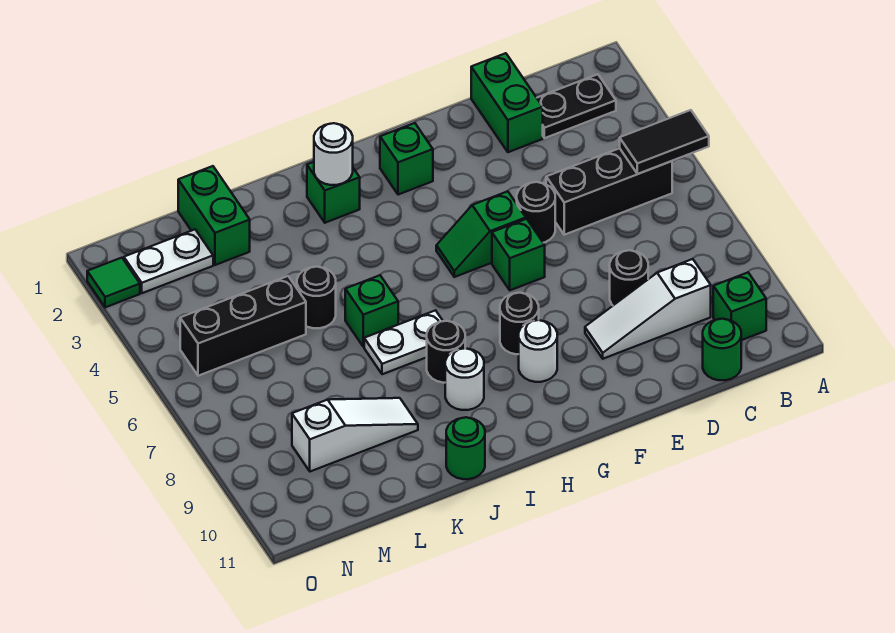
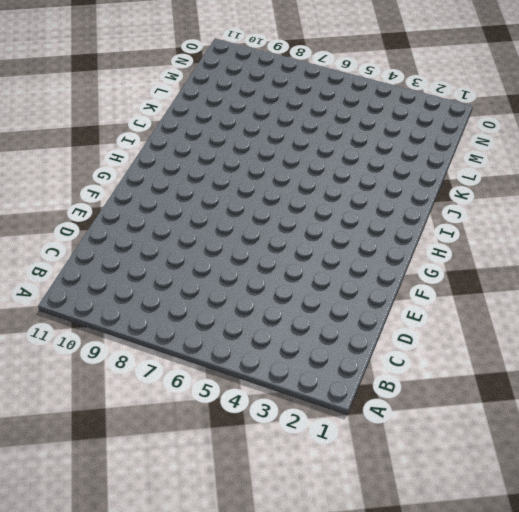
none -> black plate B2:C2 level 1
none -> black brick B5:D5 level 1
none -> green brick B10 level 1

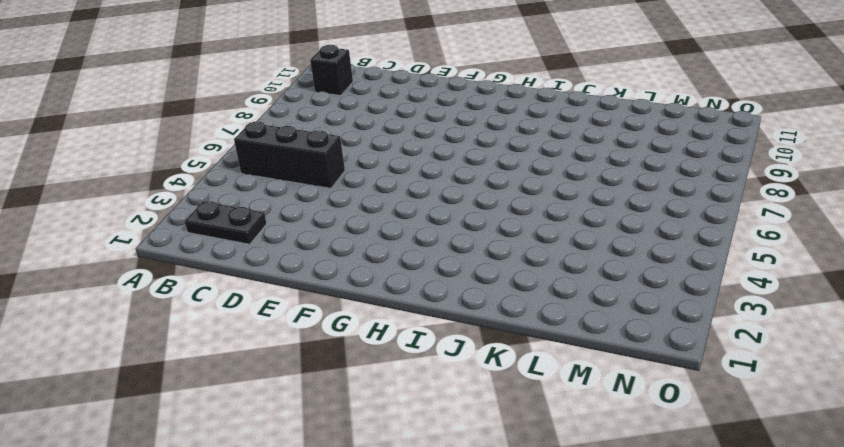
black brick B10 level 1 -> green brick B10 level 1
none -> white slope C9:E9 level 1 top C
none -> green round brick C11 level 1
none -> green brick D1:D2 level 1

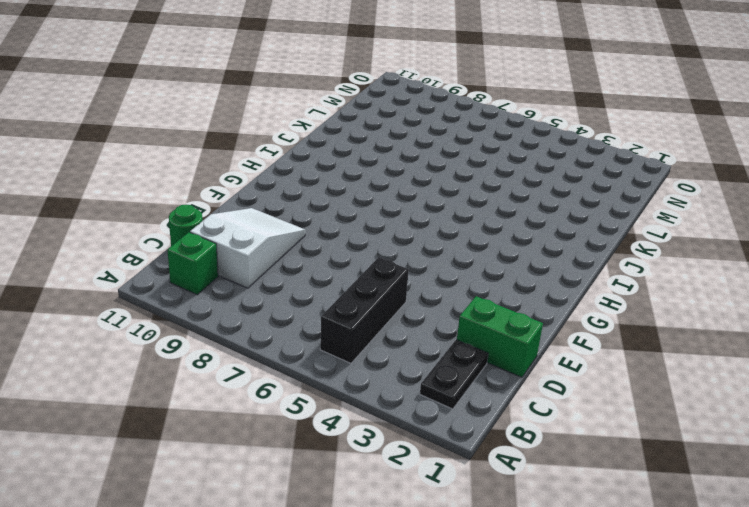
white slope C9:E10 level 1 top C -> white slope C9:E9 level 1 top C
none -> black round brick D8 level 1
none -> black round brick E5 level 1
none -> green slope F5:G5 level 1 top F

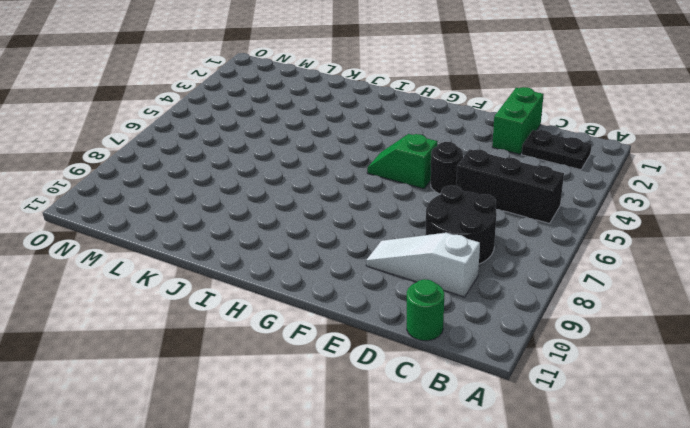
black round brick C7:D8 level 1 -> black round brick D8 level 1
none -> green brick B10 level 1
none -> green brick F6 level 1
none -> green brick G2 level 1

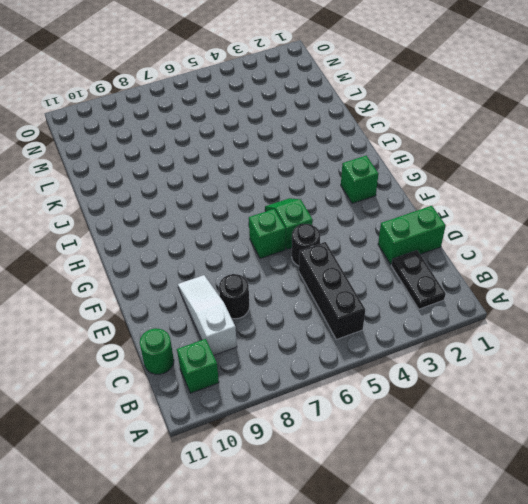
none -> black round brick G8 level 1
none -> white round brick G9 level 1
none -> green brick I2 level 1

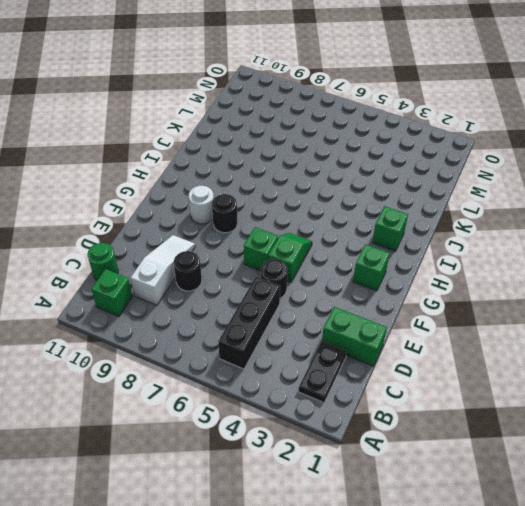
none -> white plate I7:J7 level 1
none -> black round brick I8 level 1
none -> white round brick I9 level 1

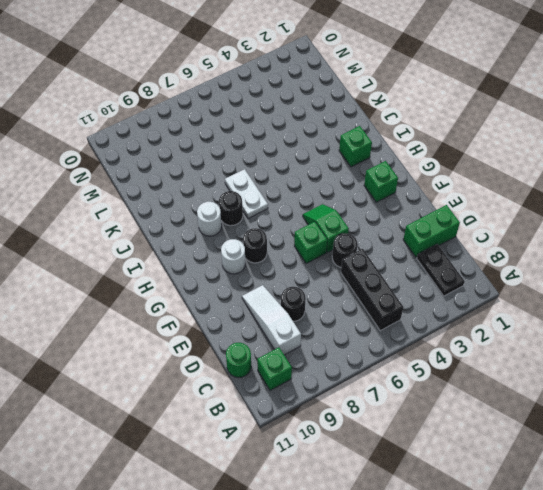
none -> green brick J6 level 1
none -> green round brick J11 level 1
none -> black round brick K5 level 1

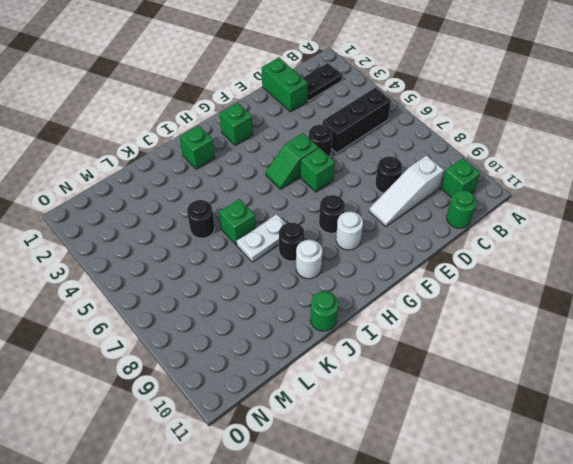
none -> white slope K9:M9 level 1 top M
none -> green brick L1:L2 level 1
none -> black brick L5:N5 level 1

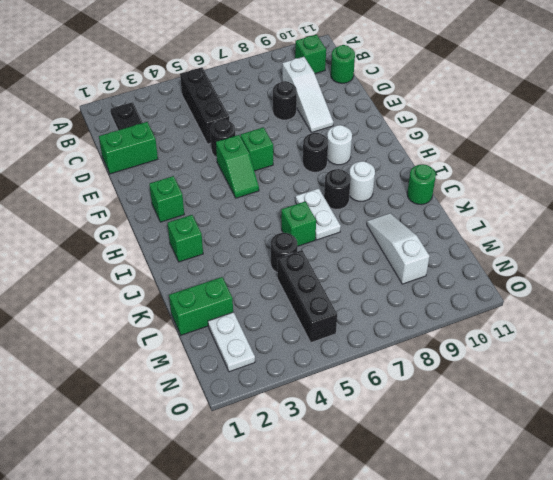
none -> green tile O2 level 1
none -> black tile A5:B5 level 2
none -> white round brick I2 level 2

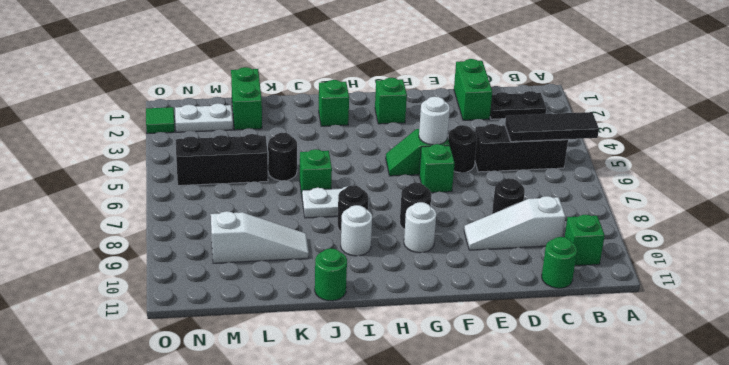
black tile A5:C5 level 2 -> black tile A5:B5 level 2
white round brick F5 level 2 -> white round brick I2 level 2

